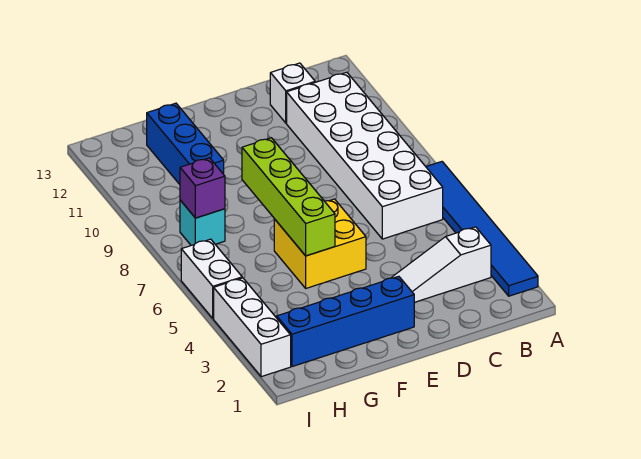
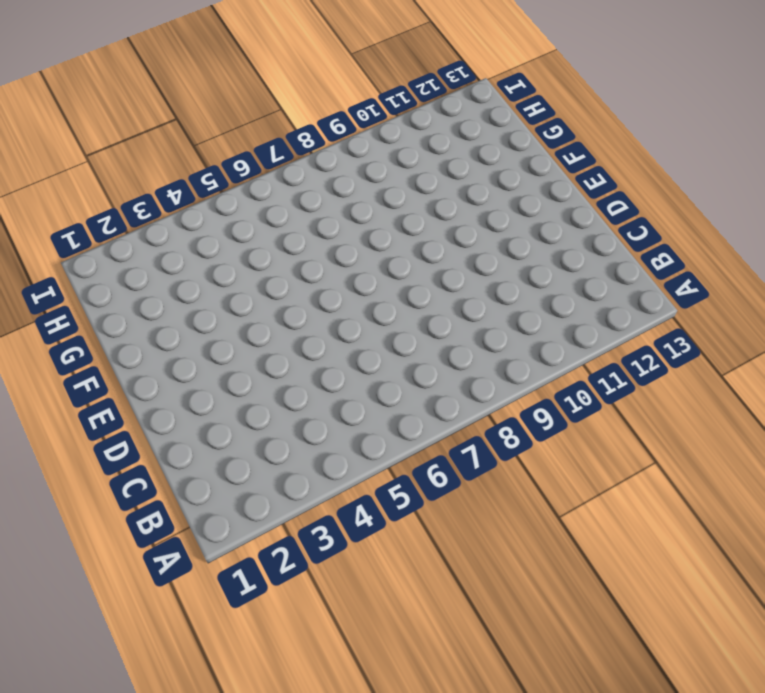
none -> blue tile A2:A7 level 1
none -> white slope B3:D3 level 1 top B
none -> white brick B6:C11 level 1

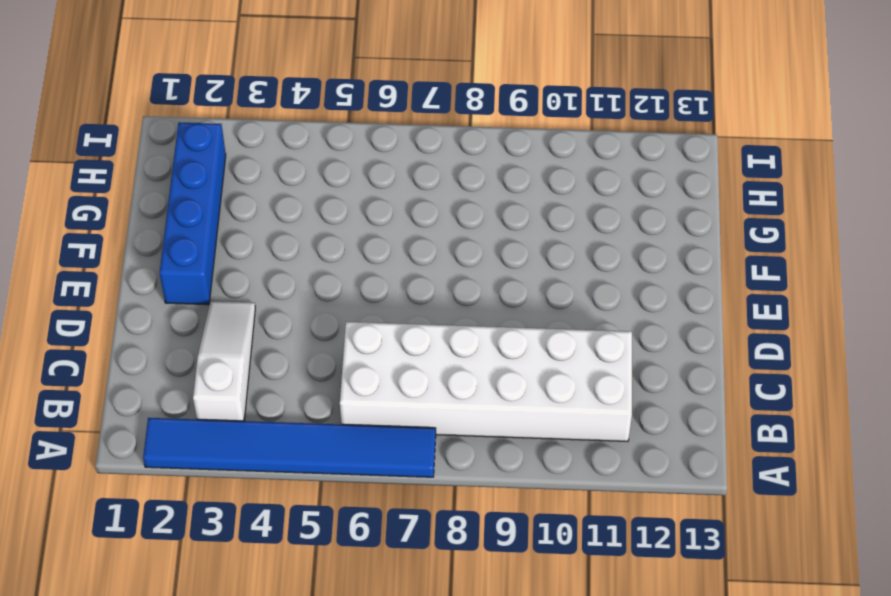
none -> white brick C12 level 1
none -> yellow brick E5:F6 level 1
none -> blue brick G10:G12 level 1

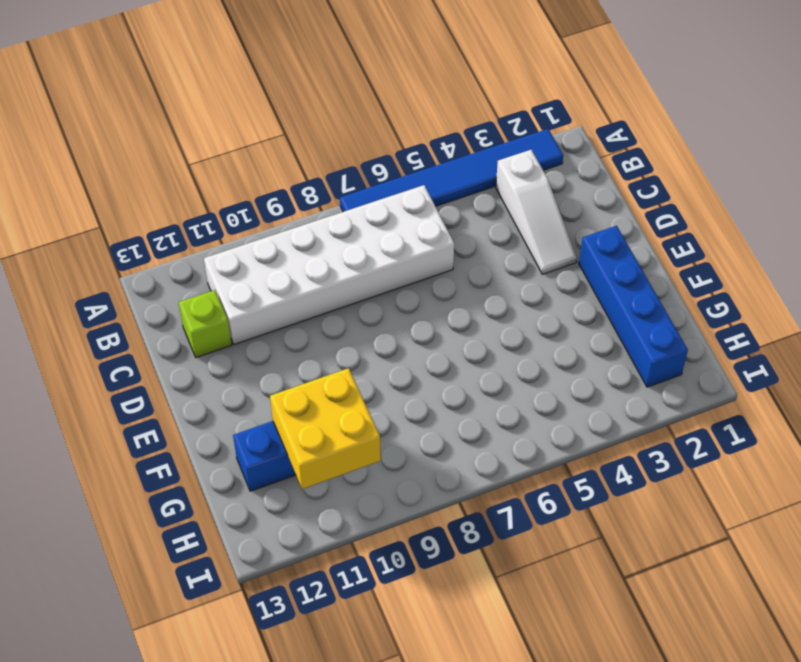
lime brick C12 level 1 -> white brick C12 level 1
yellow brick G10:H11 level 2 -> yellow brick E5:F6 level 1
none -> cyan brick H8 level 1
none -> white brick I2:I4 level 1
none -> white brick I5:I6 level 1

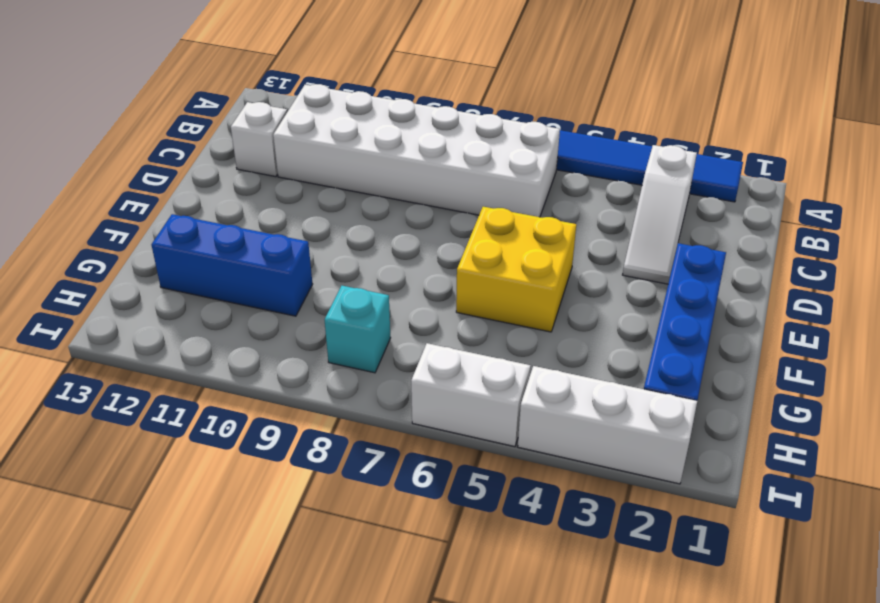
none -> lime brick F5:F8 level 2
none -> purple brick H8 level 2

